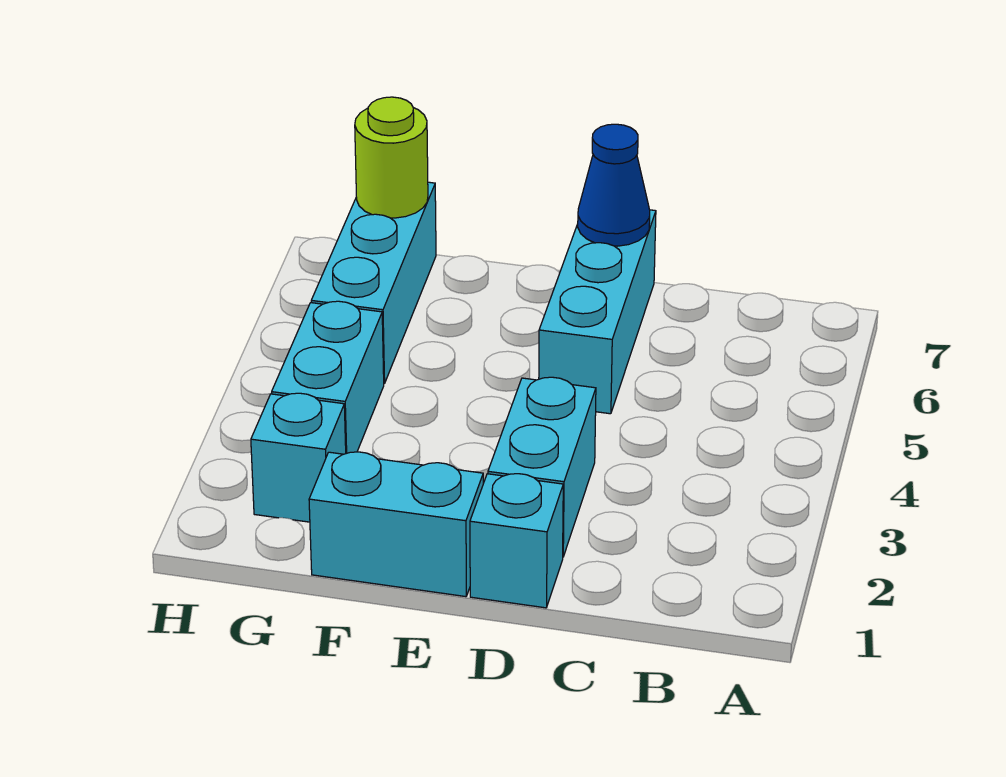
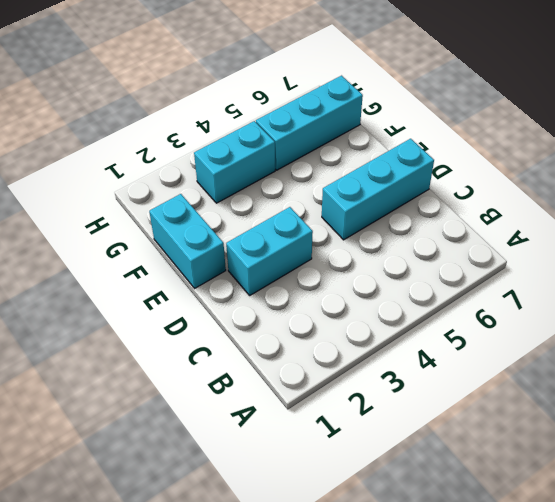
none -> cyan brick D1 level 1
none -> cyan brick G2 level 1

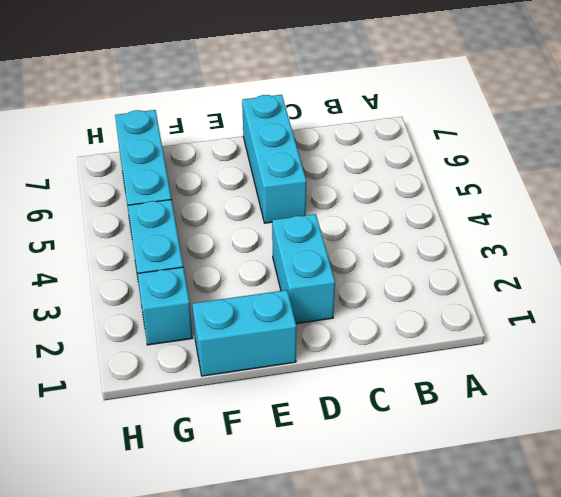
none -> cyan brick D1 level 1
none -> blue cone D7 level 2

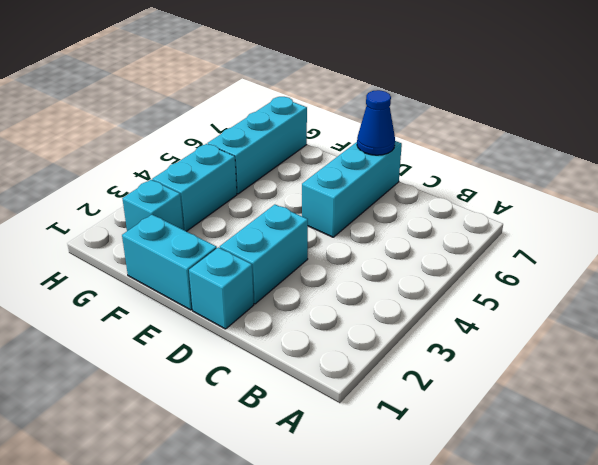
none -> lime round brick G7 level 2

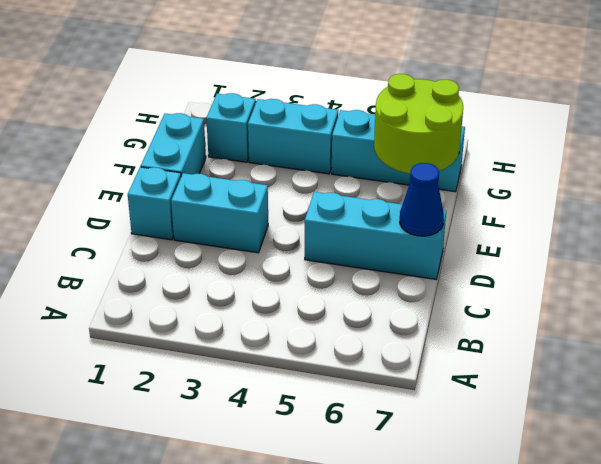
lime round brick F6:G7 level 2 -> lime round brick G7 level 2

